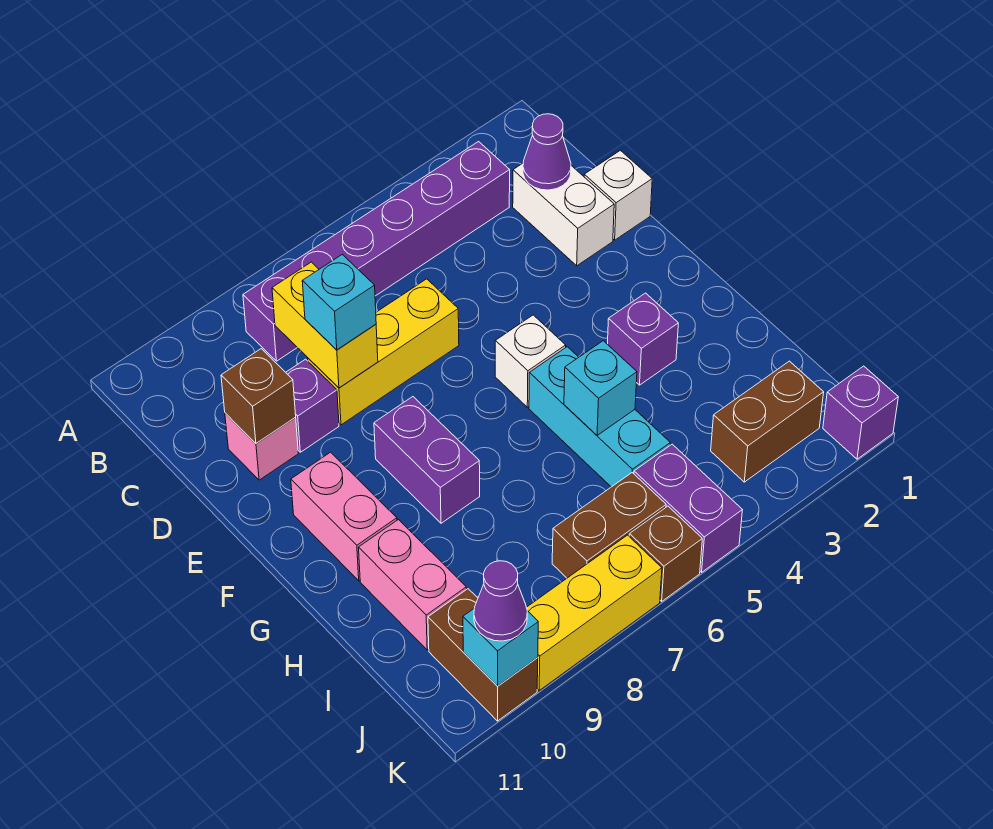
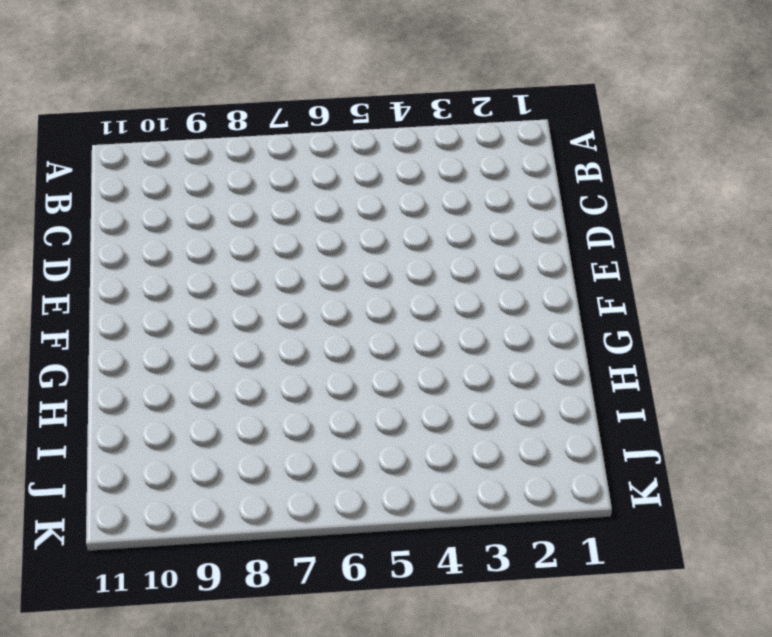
none -> purple brick B3:B8 level 1
none -> white brick C2:D2 level 1
none -> white brick D1 level 1

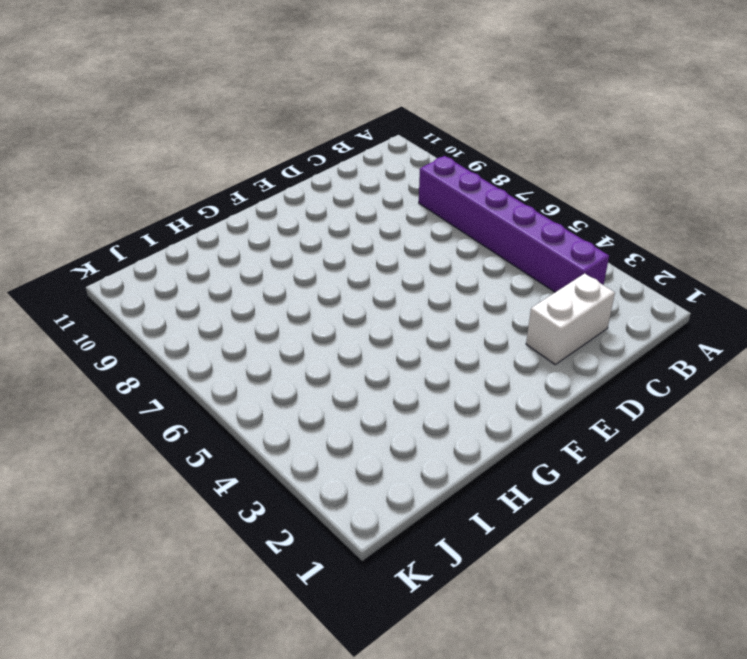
none -> white brick D1 level 1
none -> yellow brick D6:D8 level 1
none -> purple brick D9 level 1

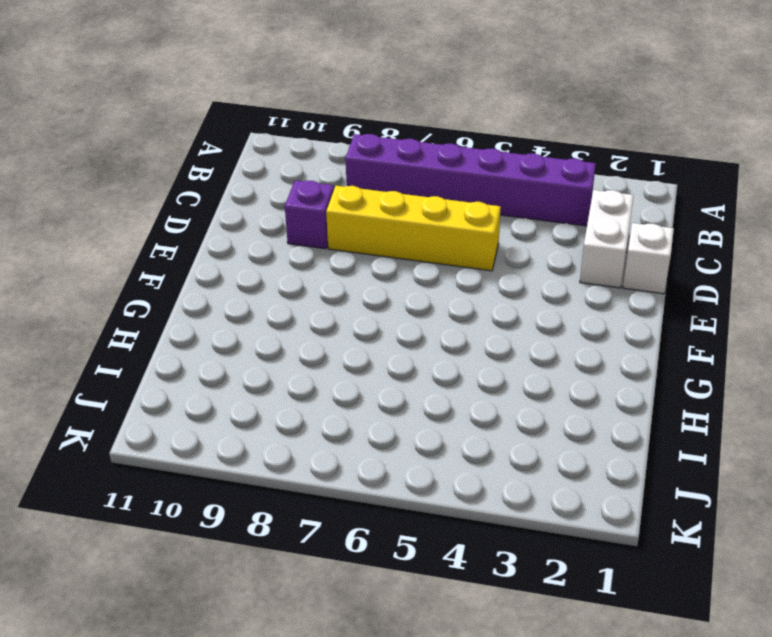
yellow brick D5:D8 level 1 -> yellow brick D6:D8 level 1
none -> pink brick D10 level 1
none -> white brick F5 level 1
none -> purple brick F8:G8 level 1

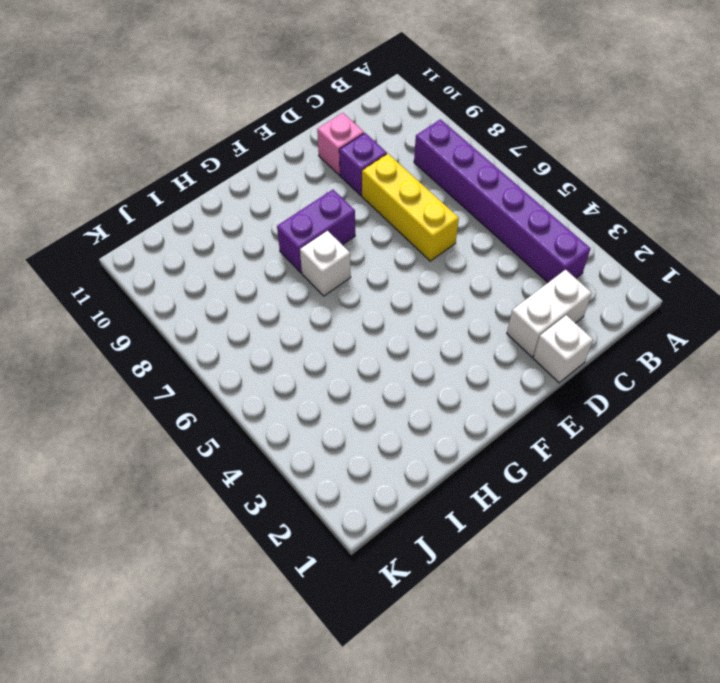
white brick G7 level 1 -> white brick F5 level 1
none -> pink brick F10:G10 level 1
none -> purple brick G3 level 1
none -> cyan brick G5:I5 level 1

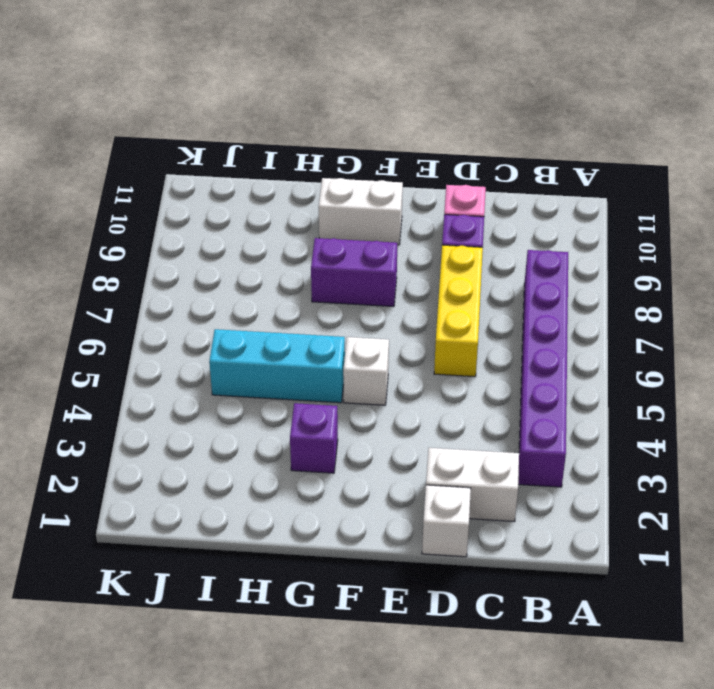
white brick F10:G10 level 1 -> pink brick F10:G10 level 1
none -> pink brick H10:I10 level 1
none -> brown brick J2:J3 level 1
none -> purple brick J5:K5 level 1

